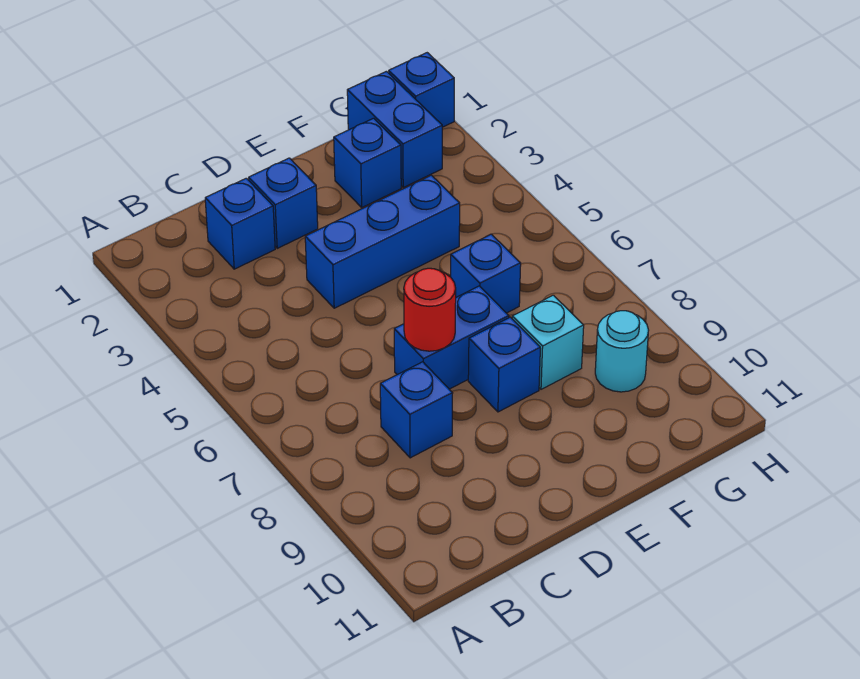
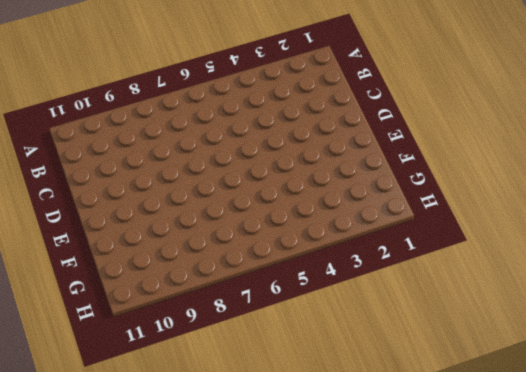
none -> blue brick C2 level 1
none -> blue brick C8 level 1
none -> blue brick D2 level 1

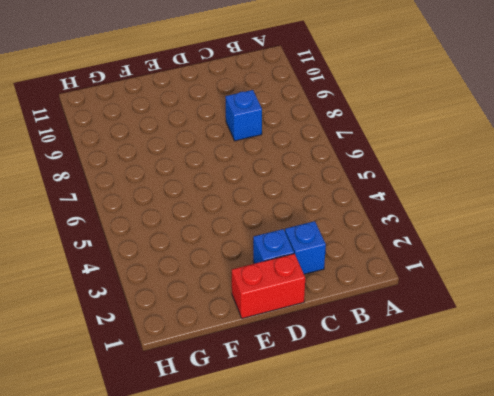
red brick D1:E1 level 1 -> none
none -> blue brick D4:F4 level 1
none -> blue brick D7:E7 level 1
none -> blue brick E8 level 1

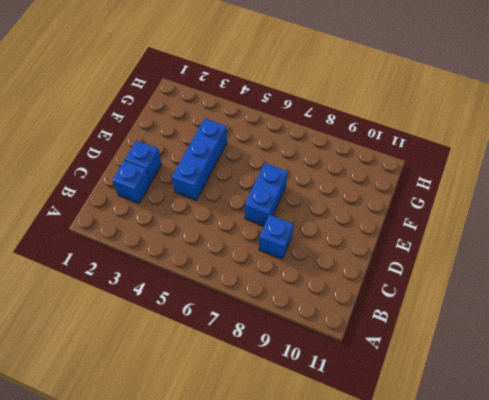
none -> blue brick E8 level 1
none -> blue brick F2 level 1
none -> blue brick F6 level 1

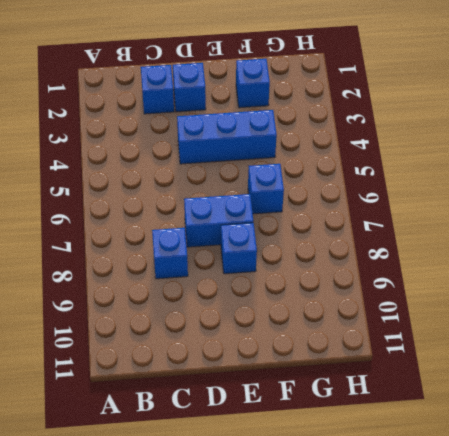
none -> cyan brick F8 level 1
none -> blue brick G1:G2 level 1
none -> cyan round brick G9 level 1

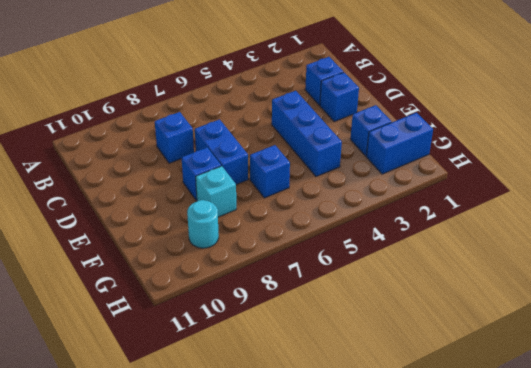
none -> blue brick H1 level 1
none -> red round brick D7 level 2

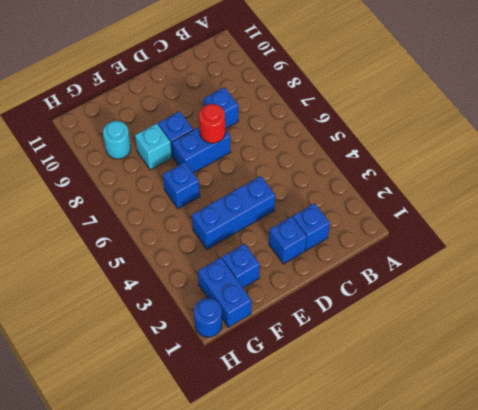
blue round brick H1 level 1 -> blue brick H1 level 1

